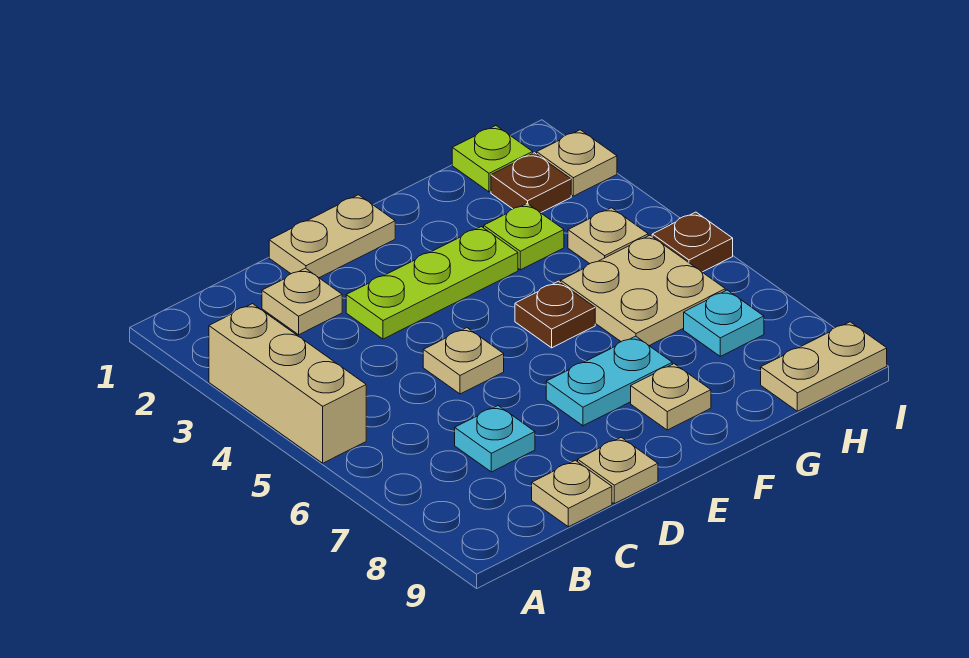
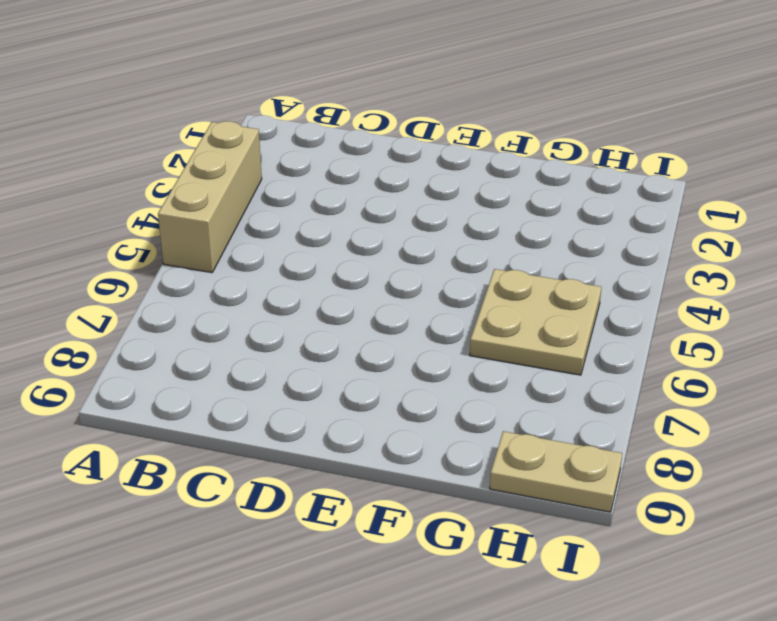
none -> tan plate C2 level 1
none -> cyan plate C7 level 1
none -> tan plate C9 level 1

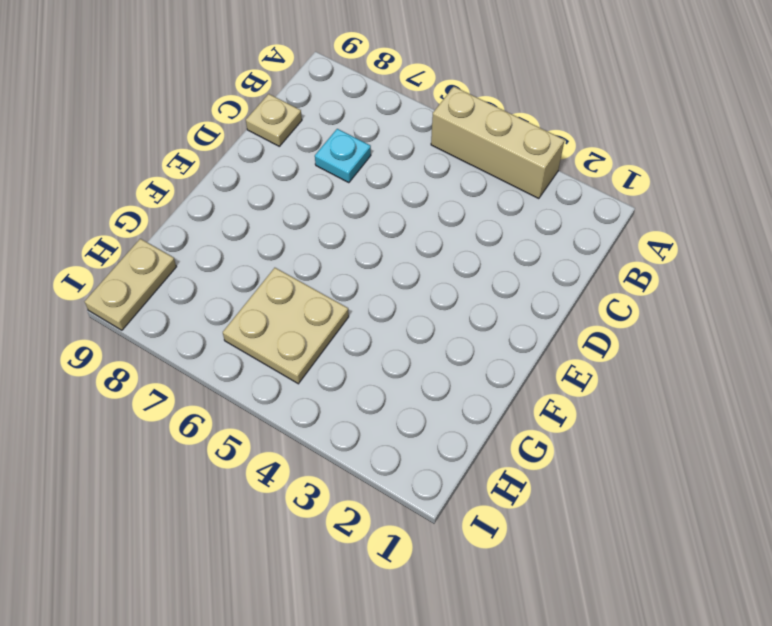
none -> tan plate C2 level 1
none -> tan plate D1:E1 level 1
none -> lime plate D3:F3 level 1

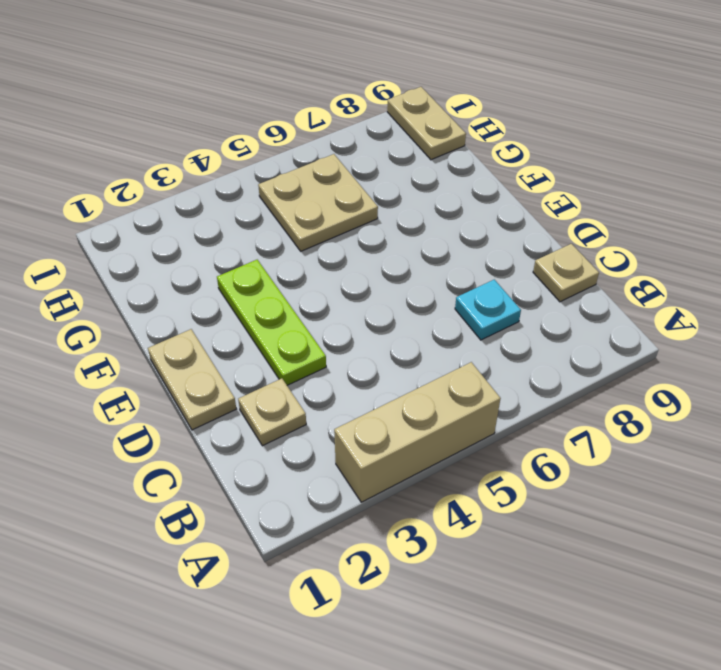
none -> tan plate D5 level 1
none -> tan plate D9 level 1
none -> cyan plate E7:F7 level 1

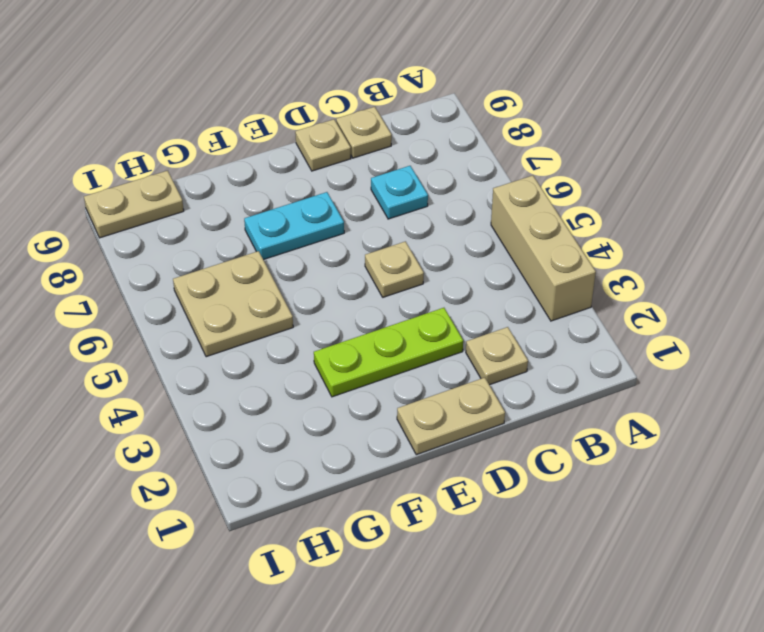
none -> brown plate F5 level 1
none -> tan plate F8 level 1
none -> lime plate G3 level 1

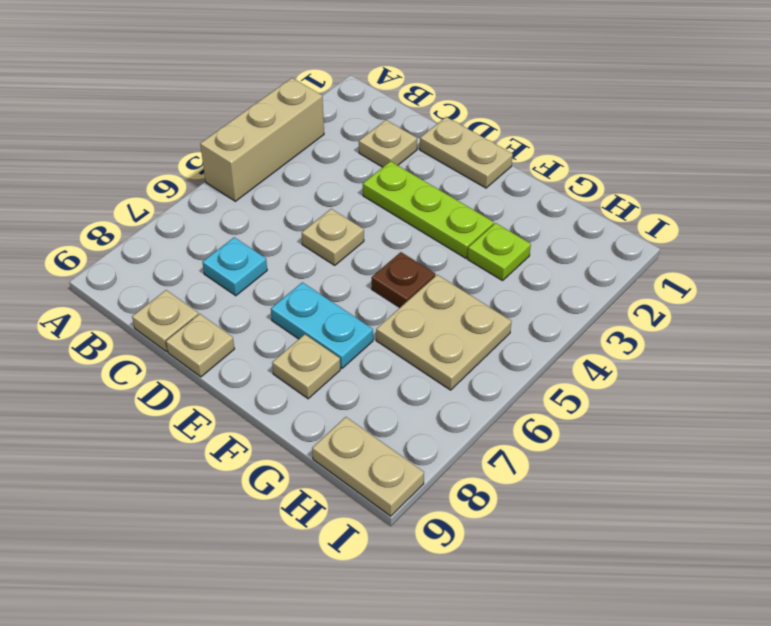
none -> lime plate H1 level 1
none -> brown plate H2 level 1
none -> tan plate H4 level 1

